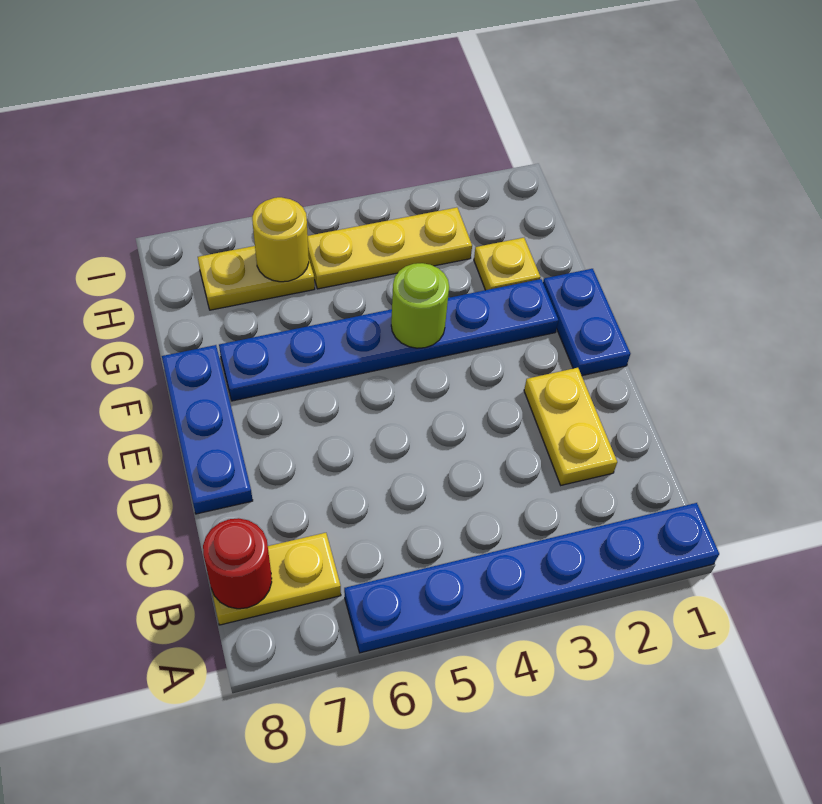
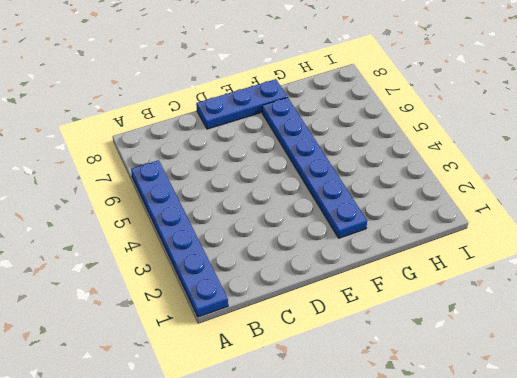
none -> yellow plate B7:B8 level 1
none -> yellow plate C2:D2 level 1
none -> blue plate E1:F1 level 1

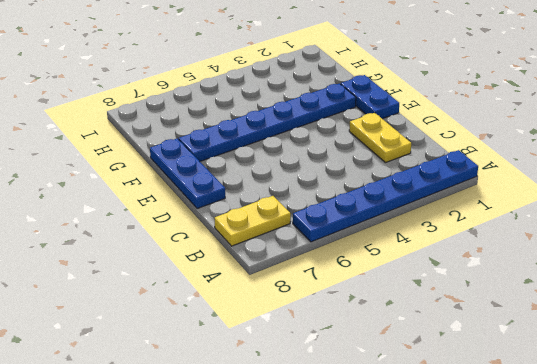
none -> yellow plate G2 level 1
none -> yellow plate H3:H5 level 1
none -> yellow plate H6:H7 level 1

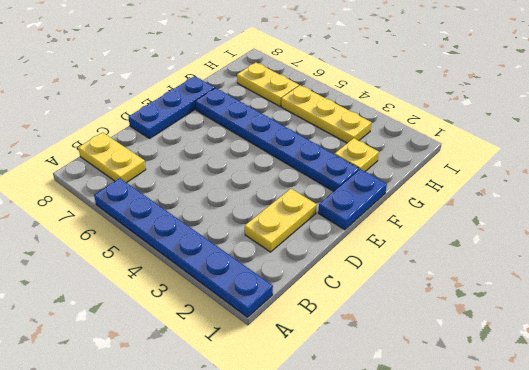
none -> red round brick B8 level 2
none -> lime round brick F4 level 2
none -> yellow round brick H6 level 2

